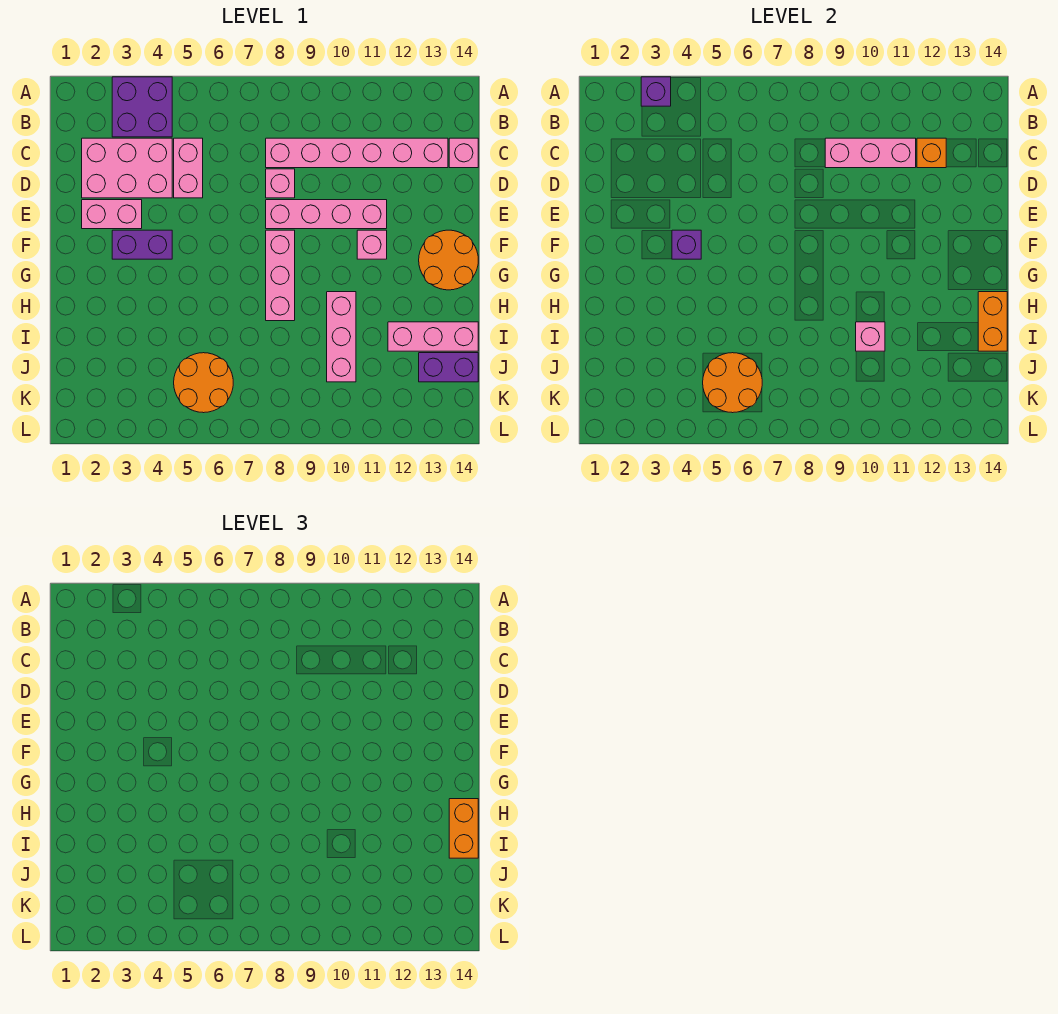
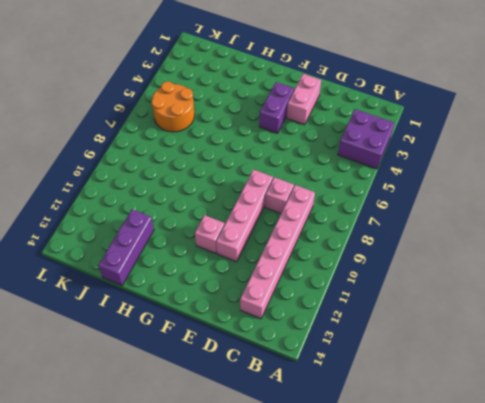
purple brick I12:I14 level 1 -> pink brick I12:I14 level 1
none -> pink brick C2:D4 level 1
none -> pink brick C5:D5 level 1
none -> pink brick C14 level 1

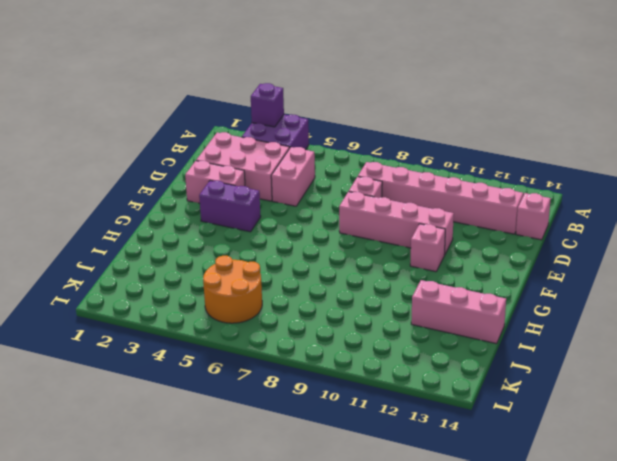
none -> pink brick F8:H8 level 1
none -> orange round brick F13:G14 level 1
none -> pink brick H10:J10 level 1

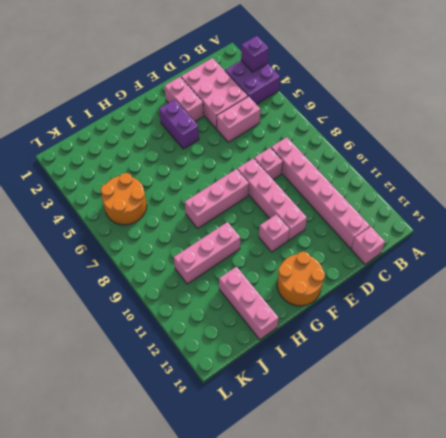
none -> purple brick J13:J14 level 1
none -> pink brick C9:C11 level 2
none -> orange brick C12 level 2

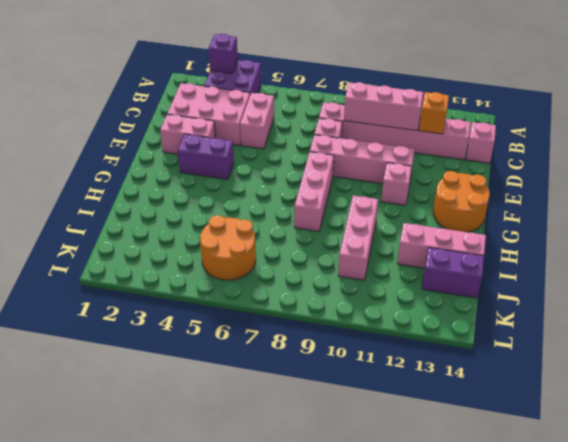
none -> purple brick F4 level 2
none -> orange brick H14:I14 level 2
none -> pink brick I10 level 2

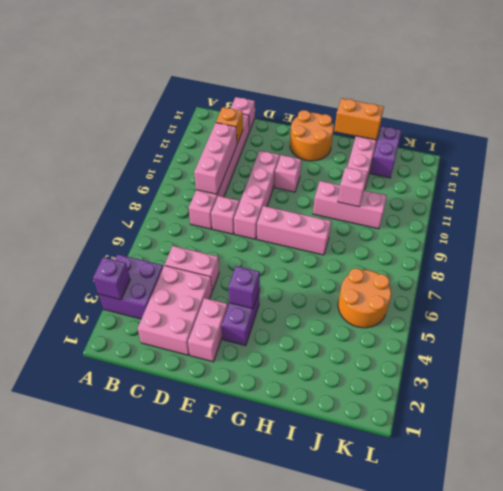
none -> orange round brick J5:K6 level 2
none -> orange brick H14:I14 level 3

